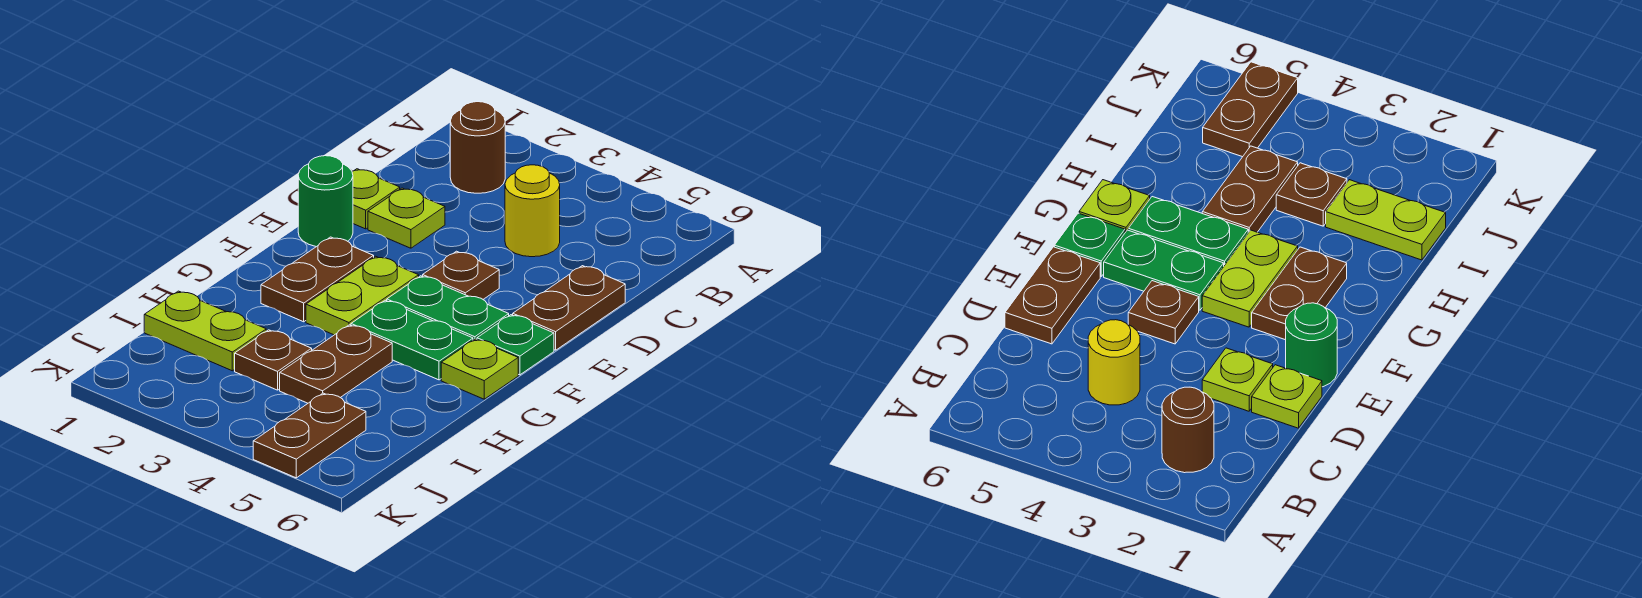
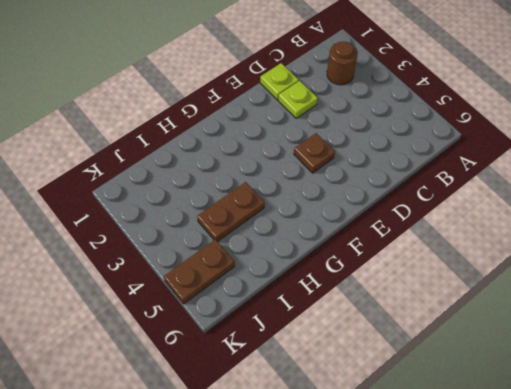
none -> yellow round brick C4 level 1
none -> brown plate D6:E6 level 1
none -> green round brick E1 level 1

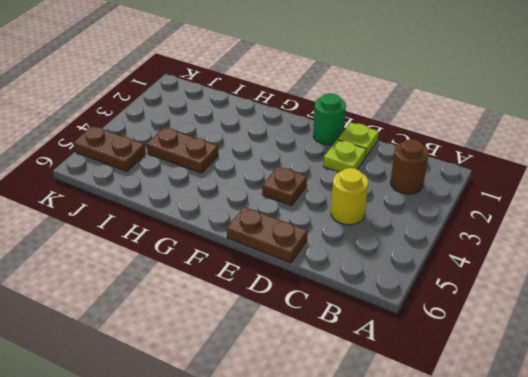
none -> brown plate F2:G2 level 1
none -> lime plate F3:G3 level 1
none -> green plate F4:F5 level 1

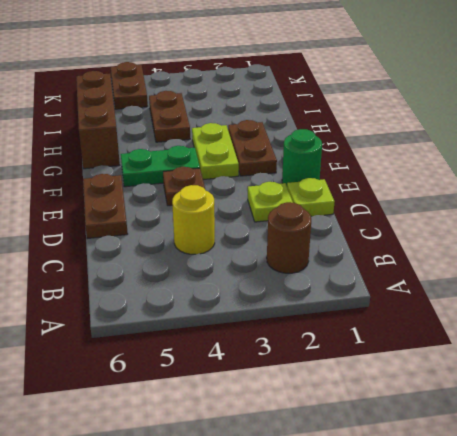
brown brick G6:I6 level 1 -> lime plate G6 level 1
none -> green plate F6 level 1
none -> green plate G4:G5 level 1
none -> lime plate I1:I2 level 1

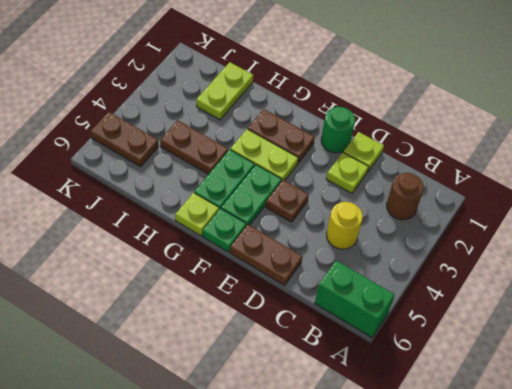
green brick A6:B6 level 1 -> none
none -> brown plate I3 level 1

